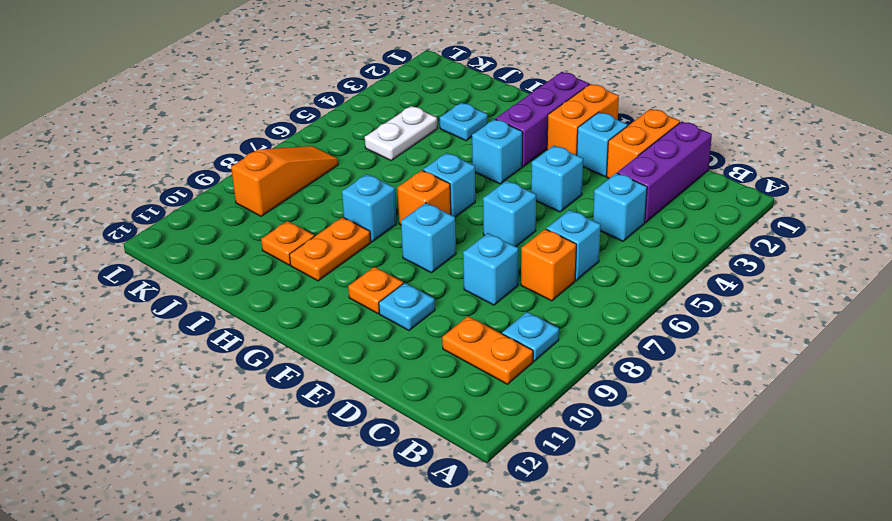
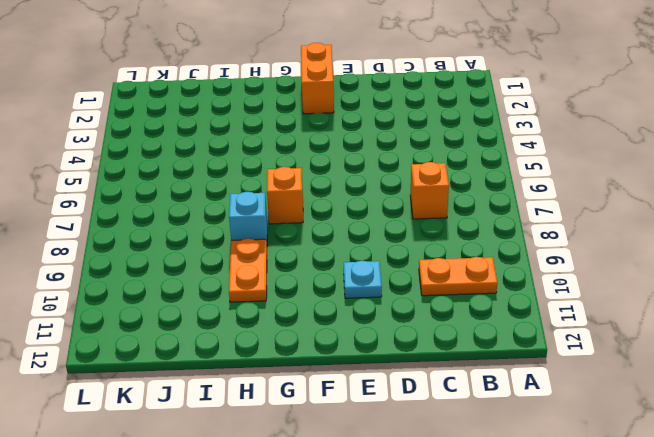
none -> cyan plate B9 level 1
none -> purple brick C1:C3 level 1
none -> cyan brick C4 level 1

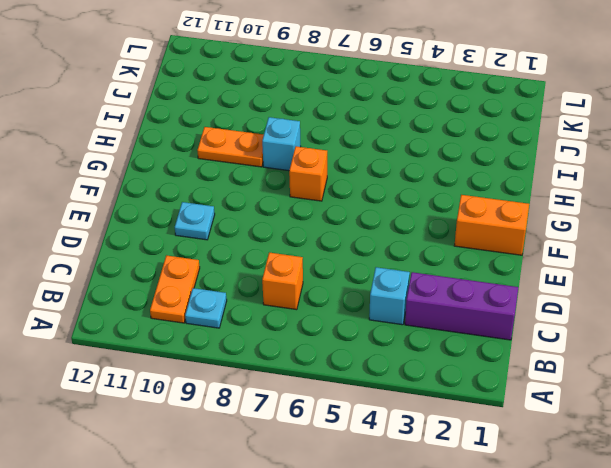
none -> cyan brick C6 level 1
none -> orange brick D1:D2 level 1
none -> cyan brick D8 level 1

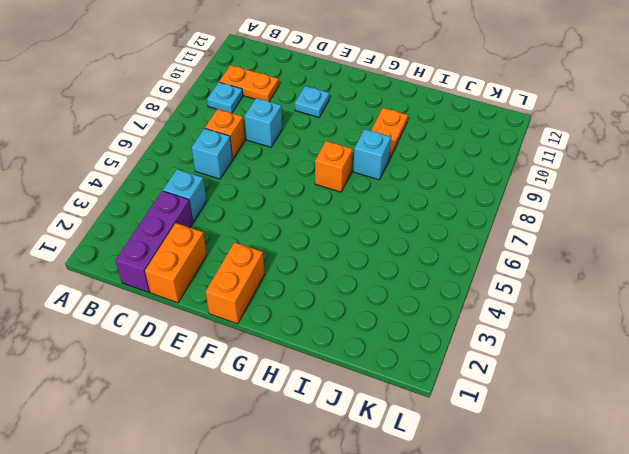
none -> cyan brick E2 level 1
none -> cyan brick E4 level 1
none -> cyan brick E6 level 1

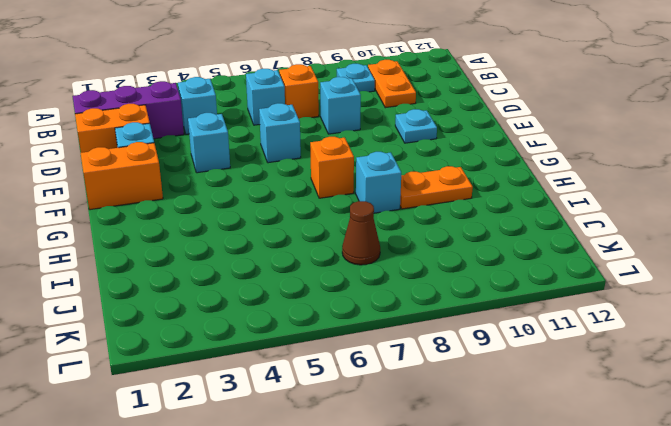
brown cone J7 level 1 -> none
none -> cyan brick F8 level 1
none -> orange plate F10 level 1
none -> purple brick G1:G3 level 1

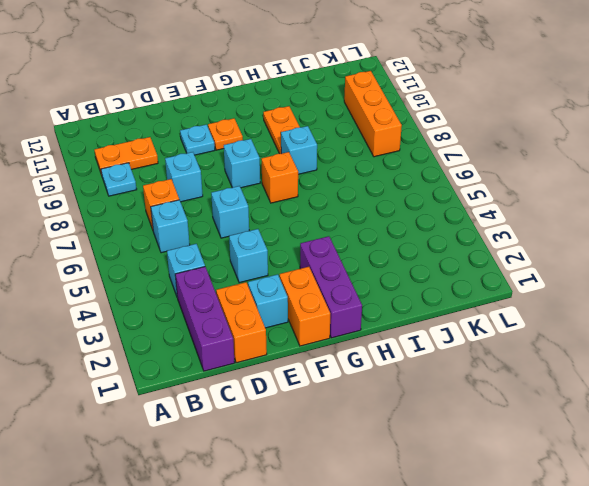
orange brick K8:K10 level 1 -> orange slope K7:K9 level 1 top 9
none -> cyan brick G4 level 1
none -> cyan brick G6 level 1
none -> cyan plate I3 level 1

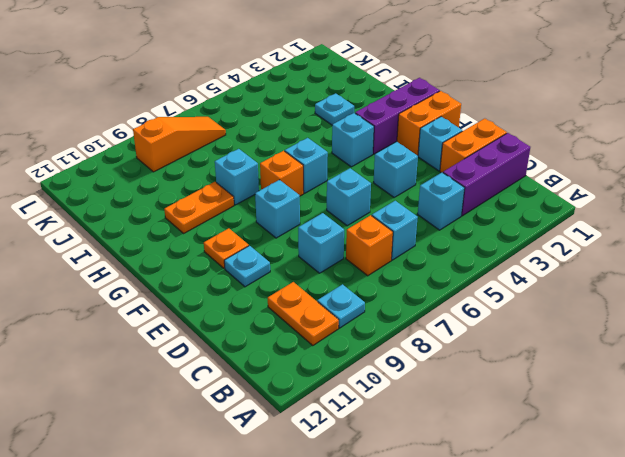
none -> orange plate I10 level 1
none -> white plate J4:J5 level 1

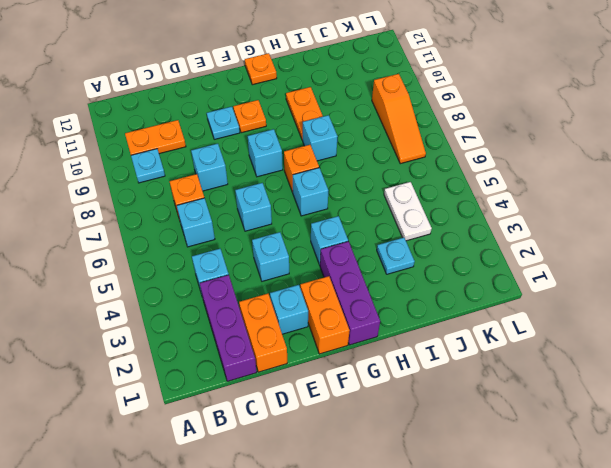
orange plate G12 level 1 -> orange plate I10 level 1

